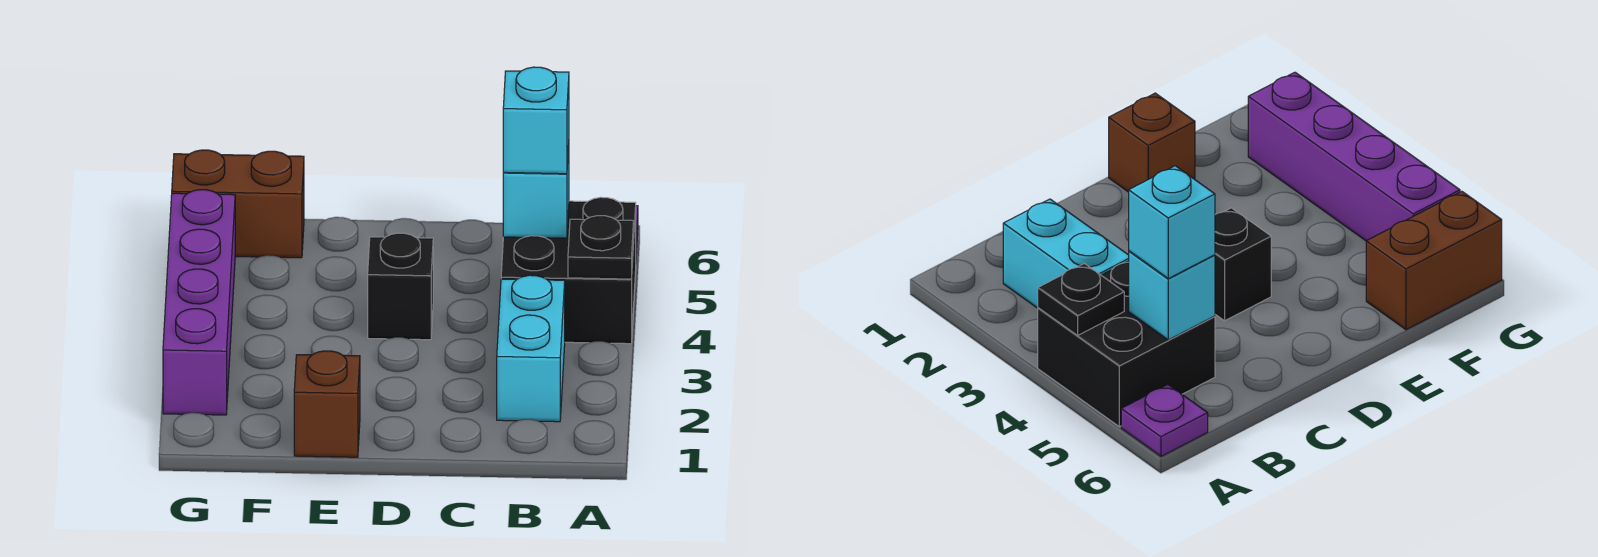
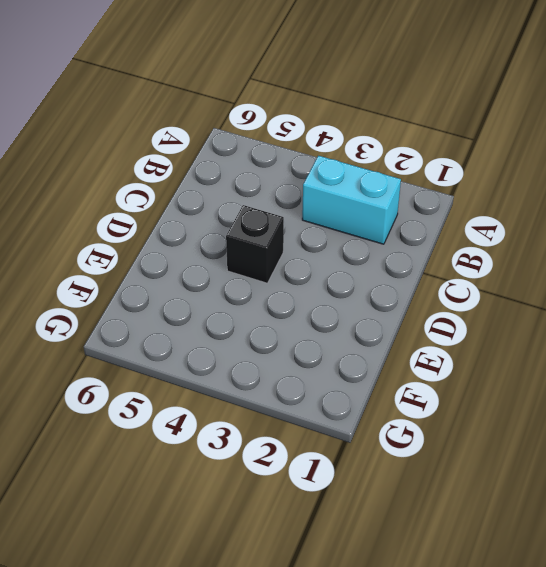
none -> black brick A4:B5 level 1
none -> purple plate A6 level 1

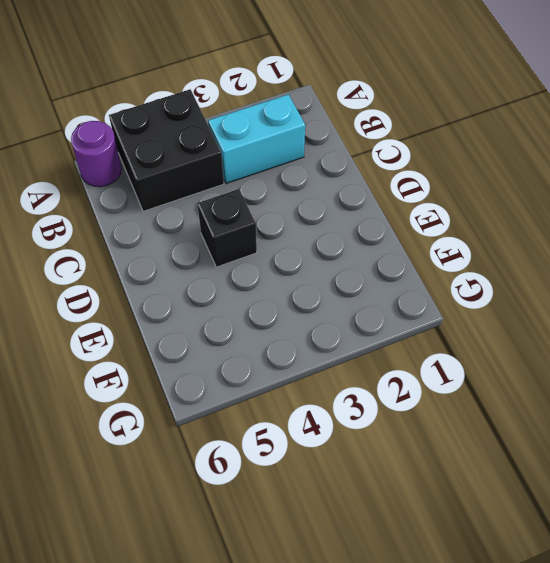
purple round brick A6 level 1 -> purple plate A6 level 1
none -> brown brick E1 level 1
none -> brown brick F6:G6 level 1

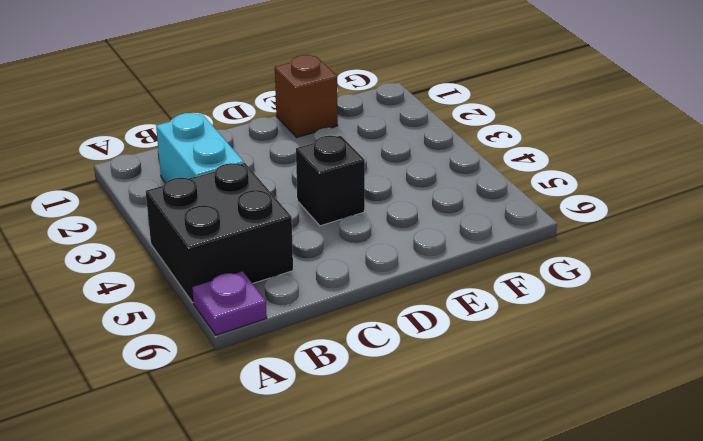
none -> brown brick F6:G6 level 1
none -> purple brick G2:G5 level 1

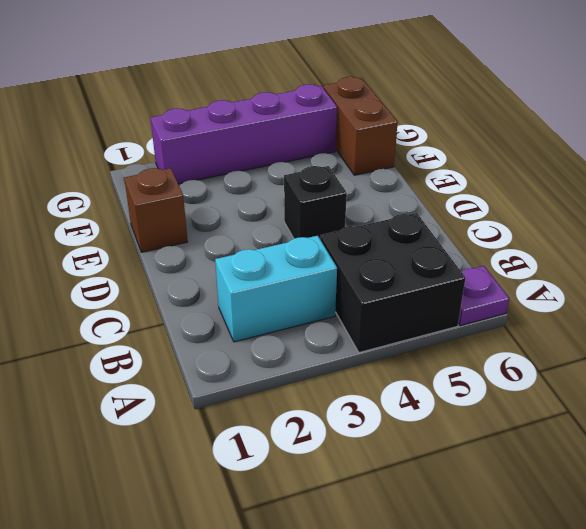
none -> black plate A4 level 2
none -> cyan brick B5 level 2

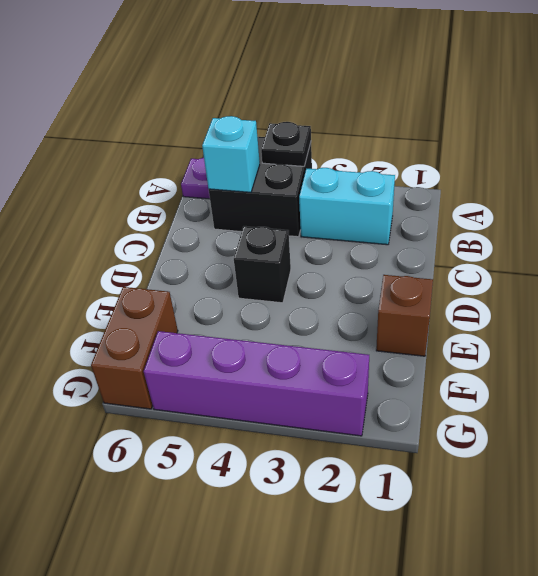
none -> cyan brick B5 level 3

